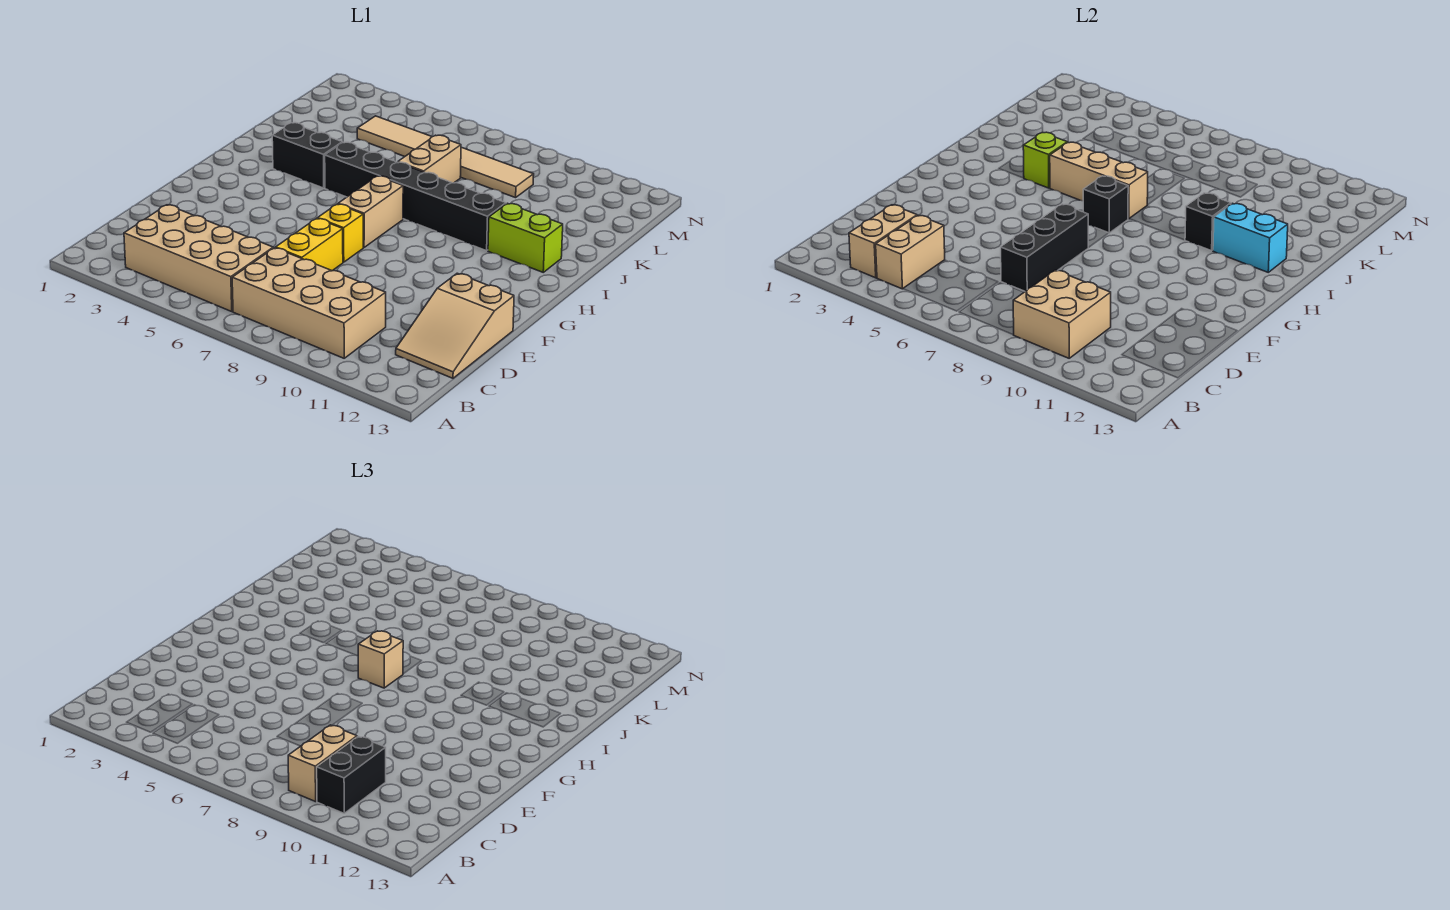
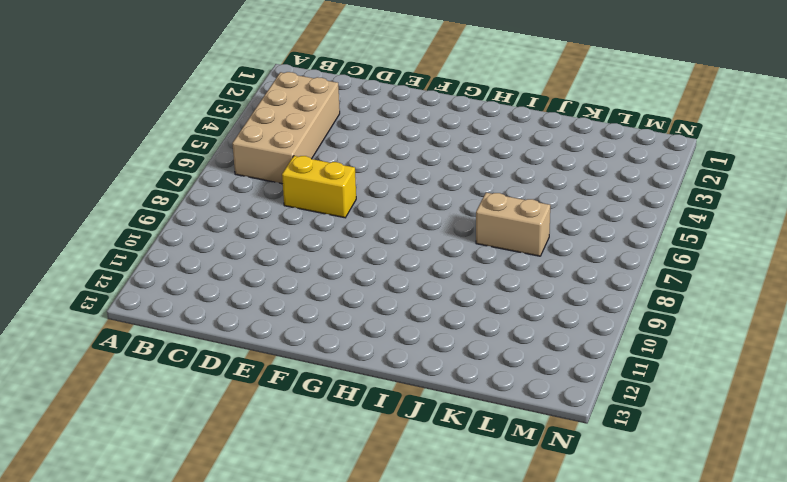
none -> tan brick B7:C10 level 1
none -> tan slope C12:E13 level 1 top E
none -> yellow brick F7 level 1

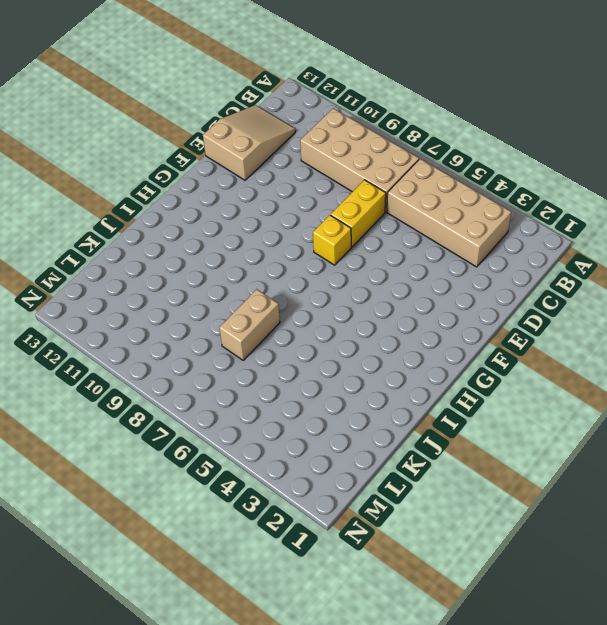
none -> tan brick G7:H7 level 1
none -> black brick I3:I4 level 1
none -> black brick I5:I10 level 1

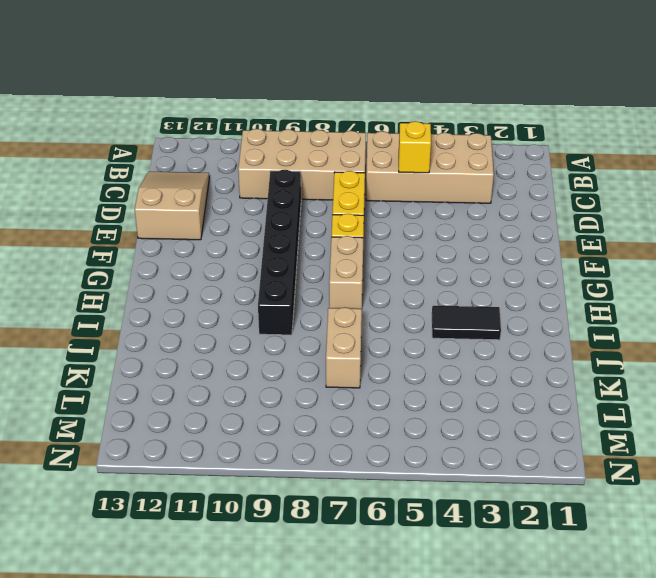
yellow brick C5 level 2 -> none
black brick D9:I9 level 1 -> black brick I5:I10 level 1
black tile I3:I4 level 1 -> black brick I3:I4 level 1
none -> lime brick I11:I12 level 1
none -> tan tile L4:L9 level 1
none -> tan brick B3:C3 level 2

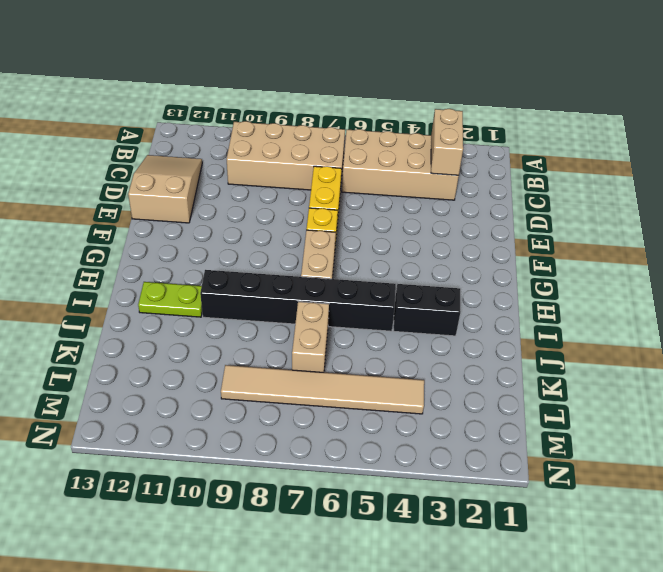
lime plate I11:I12 level 1 -> lime brick I11:I12 level 1
none -> tan brick B4:C4 level 2
none -> tan brick B9:C10 level 2
none -> black brick D7:F7 level 2

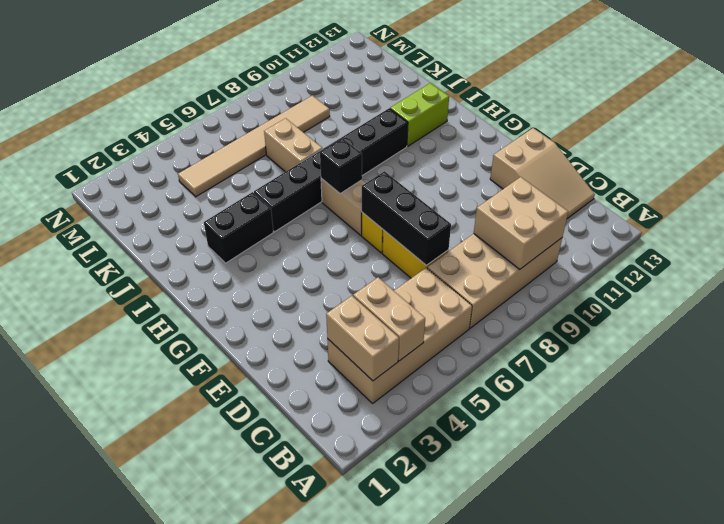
none -> lime brick I4 level 2
none -> tan brick I5:I7 level 2
none -> black brick I10 level 2

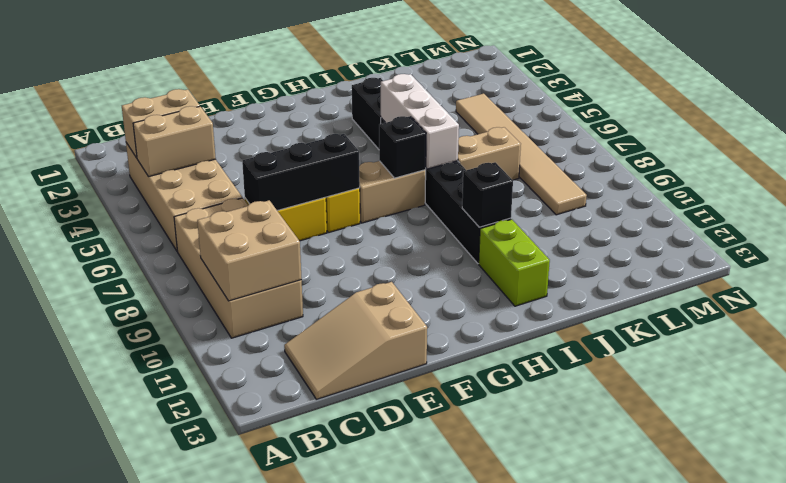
white brick I5:I7 level 2 -> tan brick I5:I7 level 2
none -> lime brick I4 level 2
none -> cyan brick I11:I12 level 2
none -> tan brick B9:C9 level 3

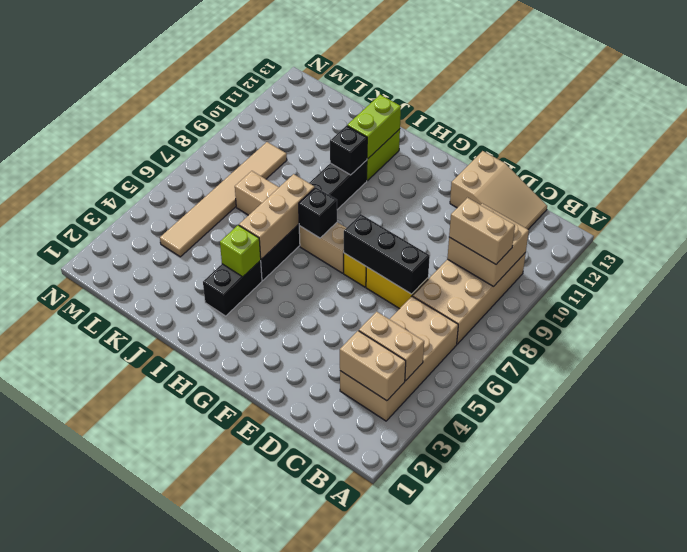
lime brick I11:I12 level 2 -> cyan brick I11:I12 level 2
none -> black brick B10:C10 level 3
none -> tan brick H7 level 3

